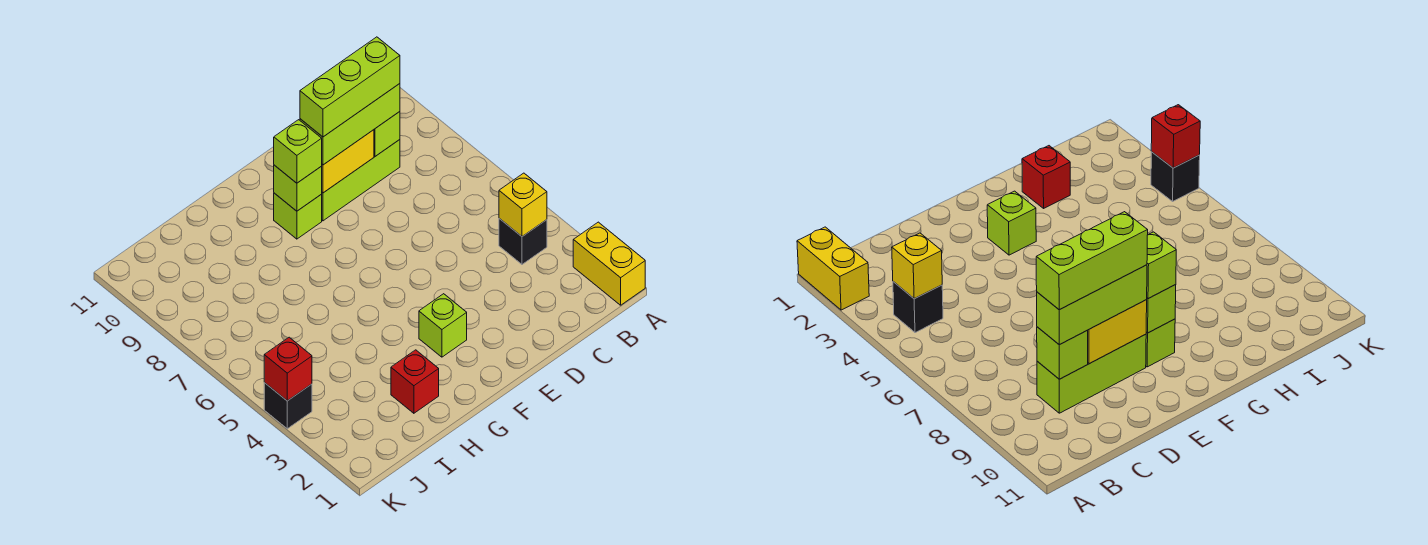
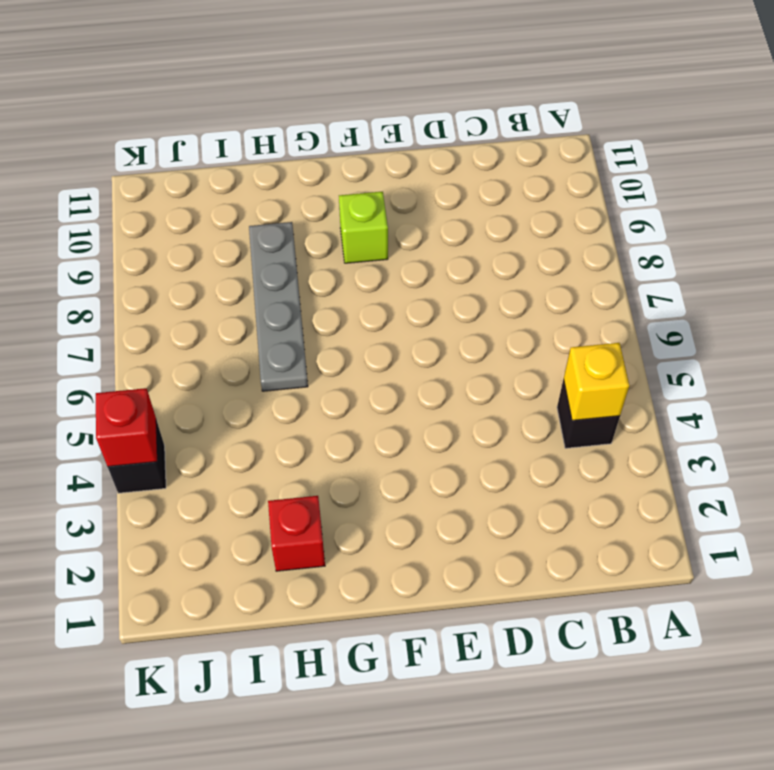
grey plate H6:H9 level 1 -> none
none -> yellow brick A1:A2 level 1
none -> lime brick C9:E9 level 1
none -> lime brick F3 level 1

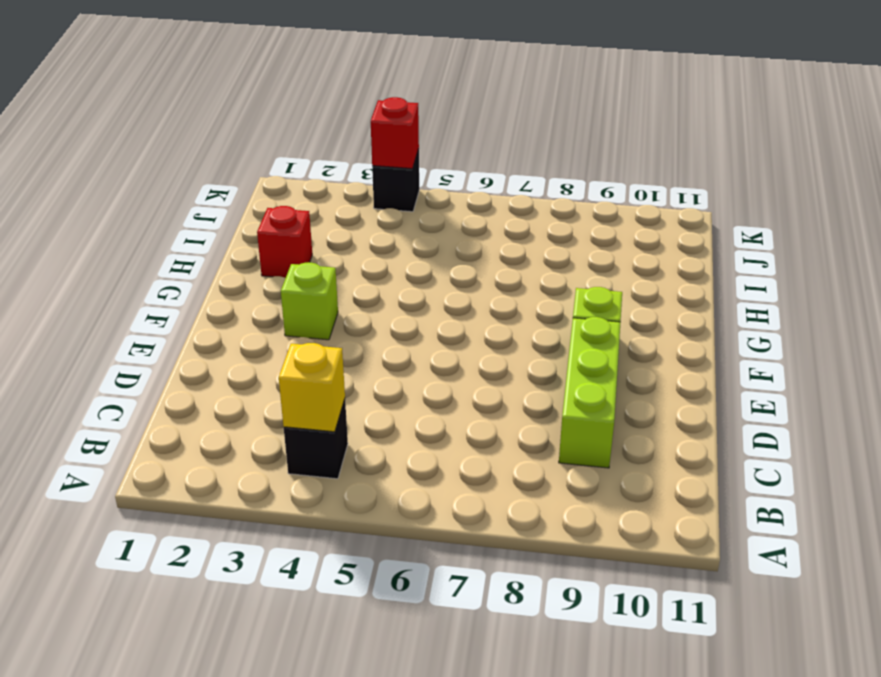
none -> yellow brick A1:A2 level 1
none -> lime brick C9 level 2
none -> yellow brick D9:E9 level 2

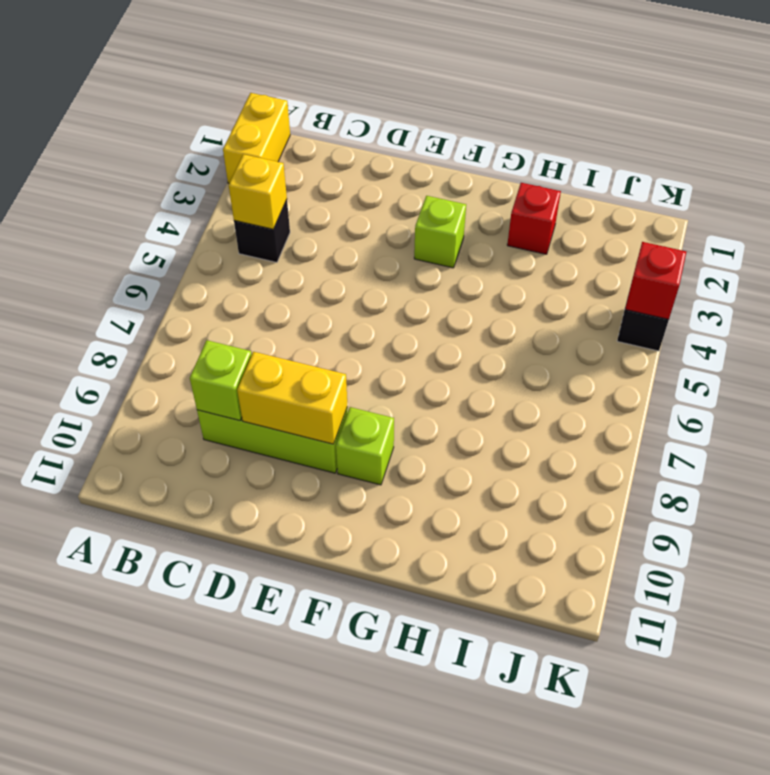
none -> lime brick F9 level 2
none -> lime brick C9:E9 level 3
none -> lime brick F9 level 3

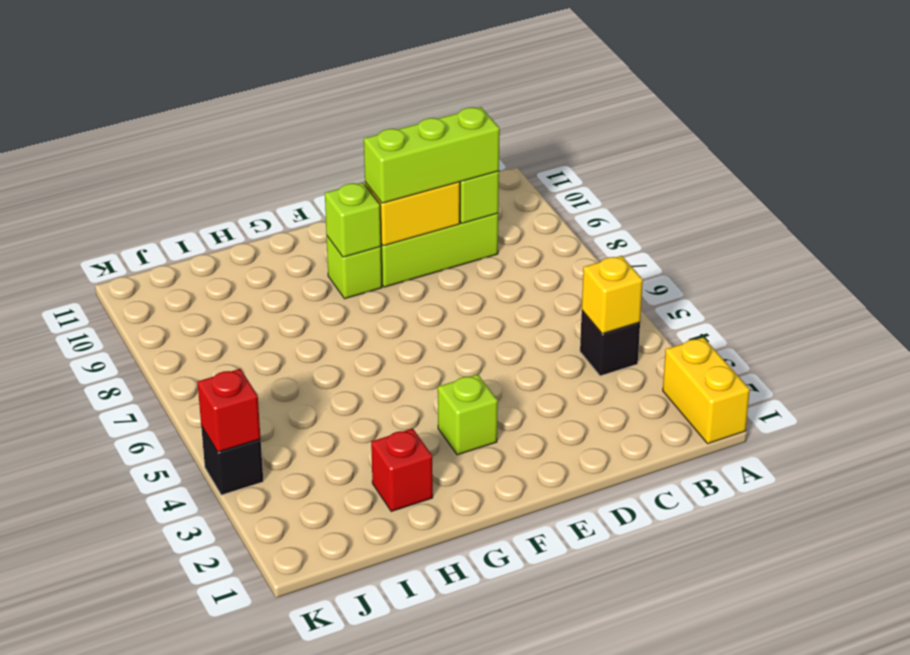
none -> lime brick F9 level 3
none -> lime brick C9:E9 level 4

